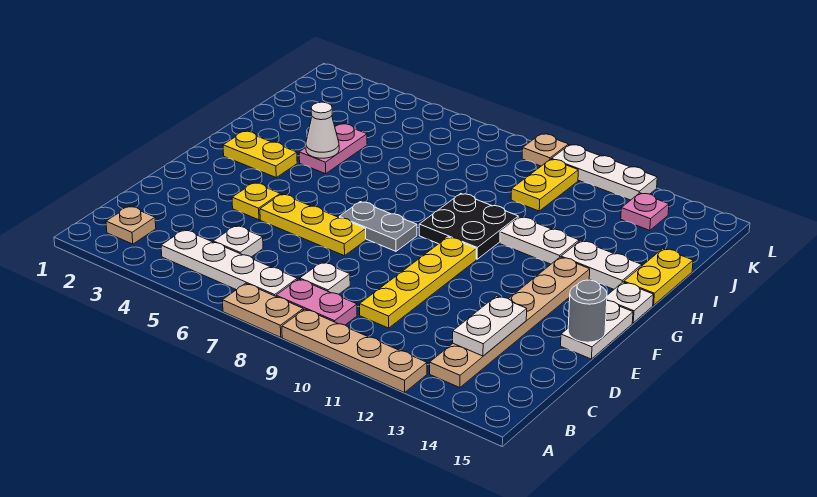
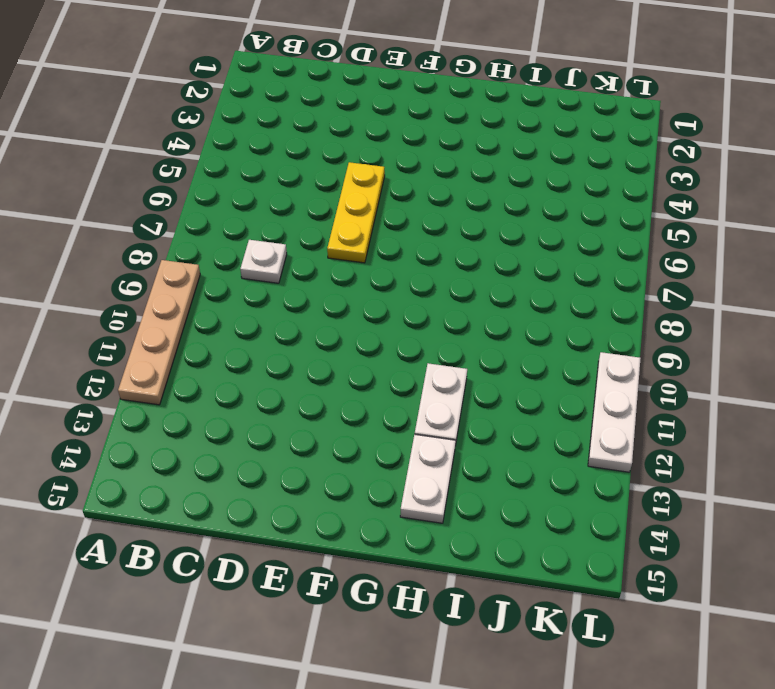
none -> tan plate A7:A8 level 1
none -> tan plate B2 level 1
none -> white plate B4:B7 level 1

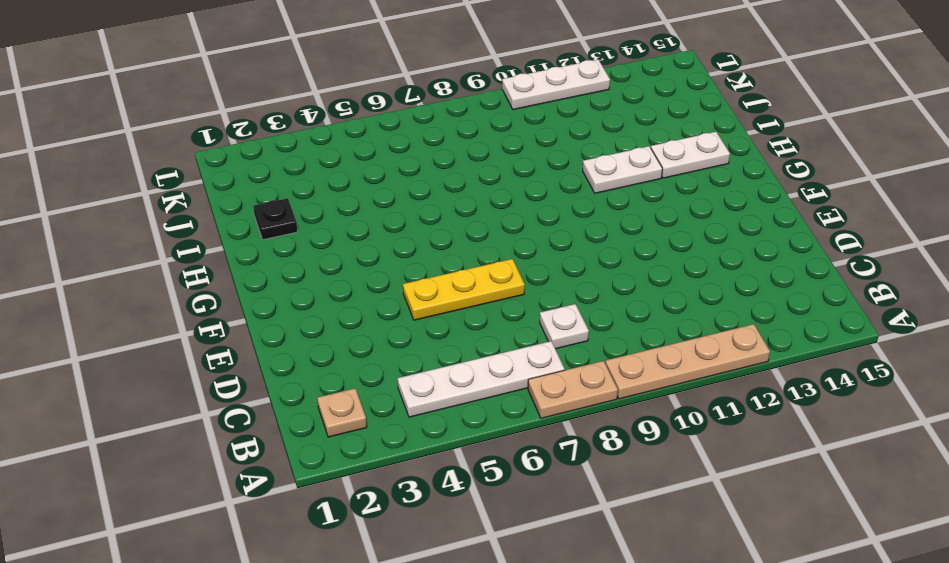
black plate I2 level 1 -> none
none -> pink plate B8:B9 level 1
none -> tan plate B13:G13 level 1
none -> white plate C5 level 1

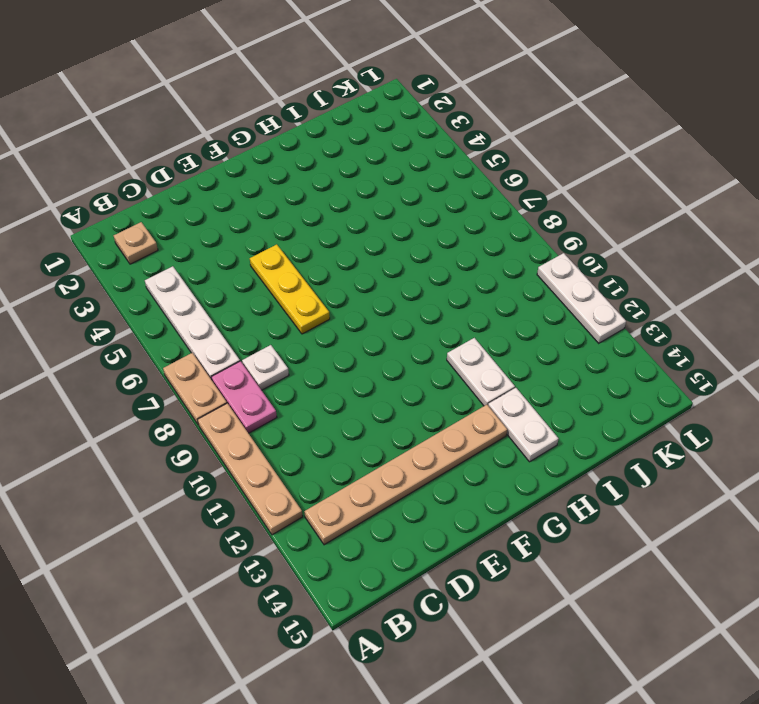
none -> white plate C5 level 1
none -> yellow plate C10:F10 level 1
none -> yellow plate E4 level 1

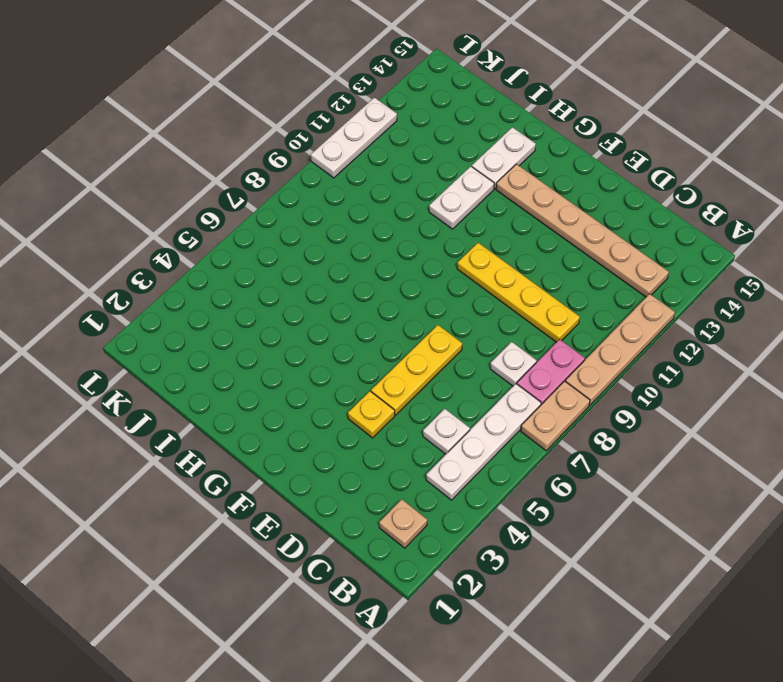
none -> white plate E15:F15 level 1
none -> grey plate F7:F8 level 1
none -> yellow plate G2:G3 level 1

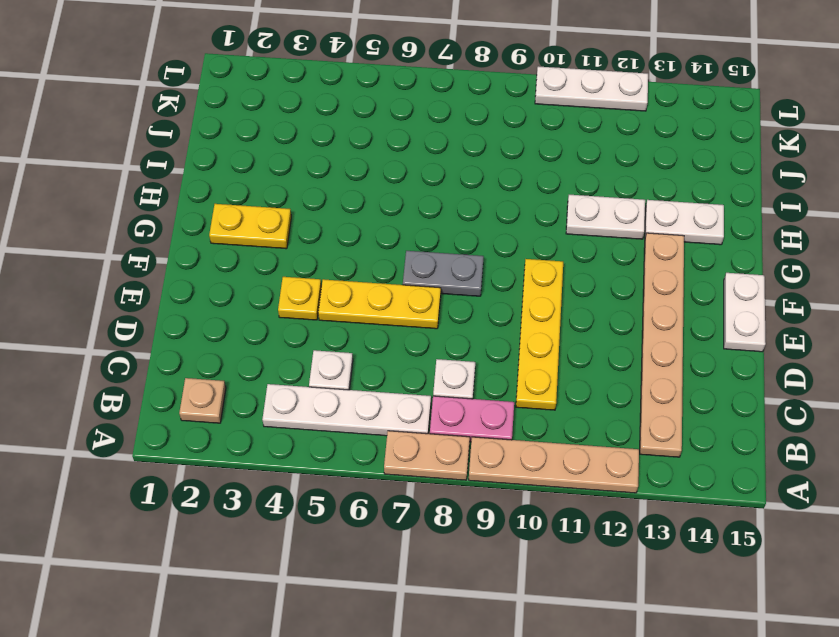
none -> black plate G9:H10 level 1
none -> white plate G15 level 1
none -> pink plate H4:I4 level 1

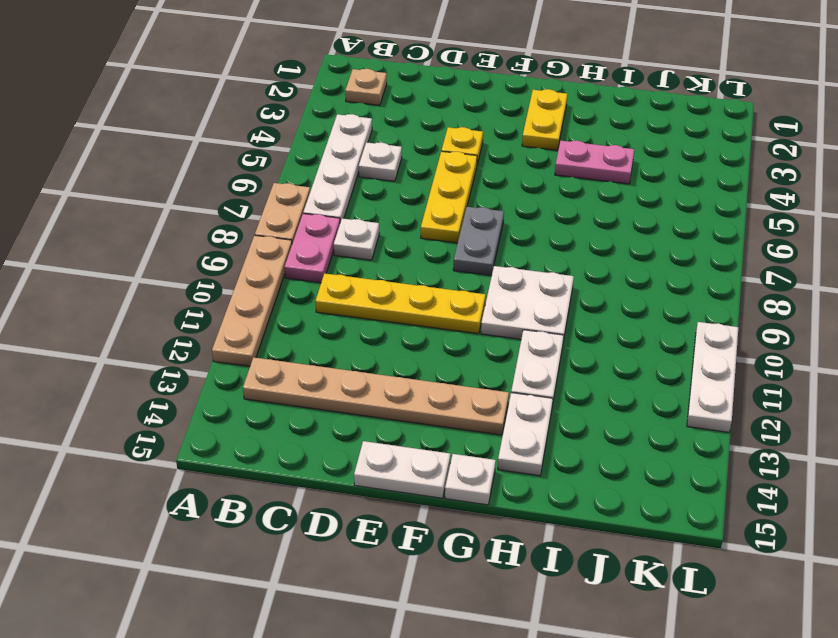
white plate G9:H10 level 1 -> black plate G9:H10 level 1
none -> yellow plate H15:I15 level 1
none -> yellow plate J10:K10 level 1
none -> pink plate K13 level 1

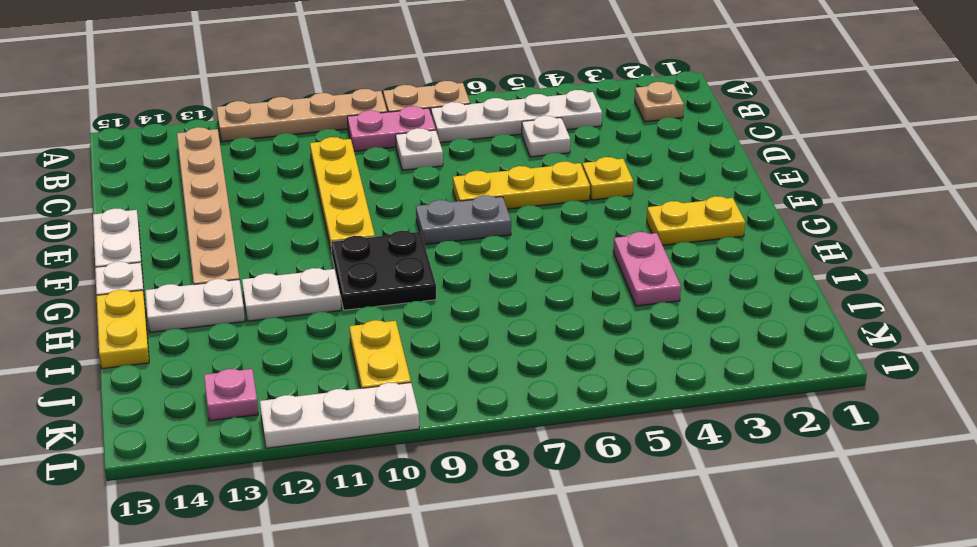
none -> tan plate L9 level 1
none -> white plate C13:D13 level 2
none -> grey round brick E15 level 2

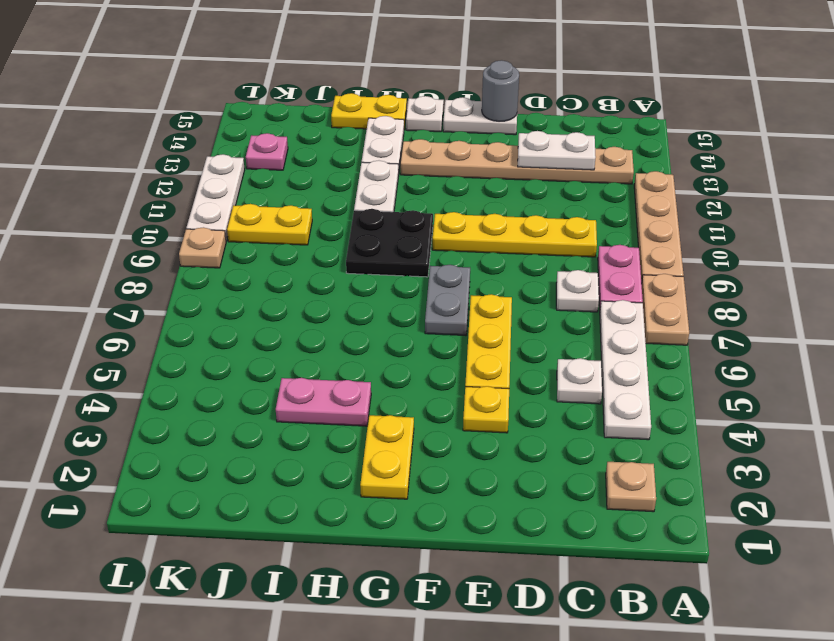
none -> white cone H4 level 2

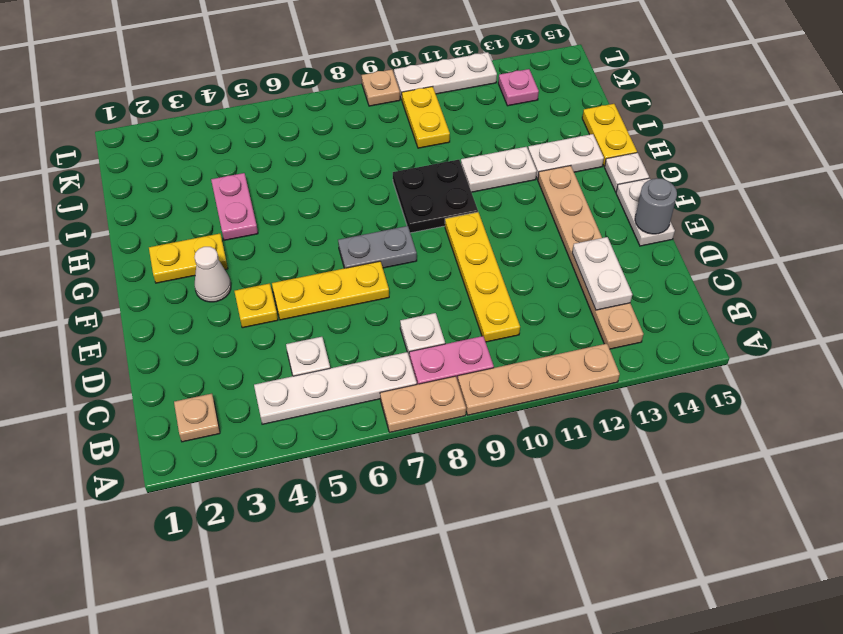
white cone F3 level 1 -> white cone H4 level 2

